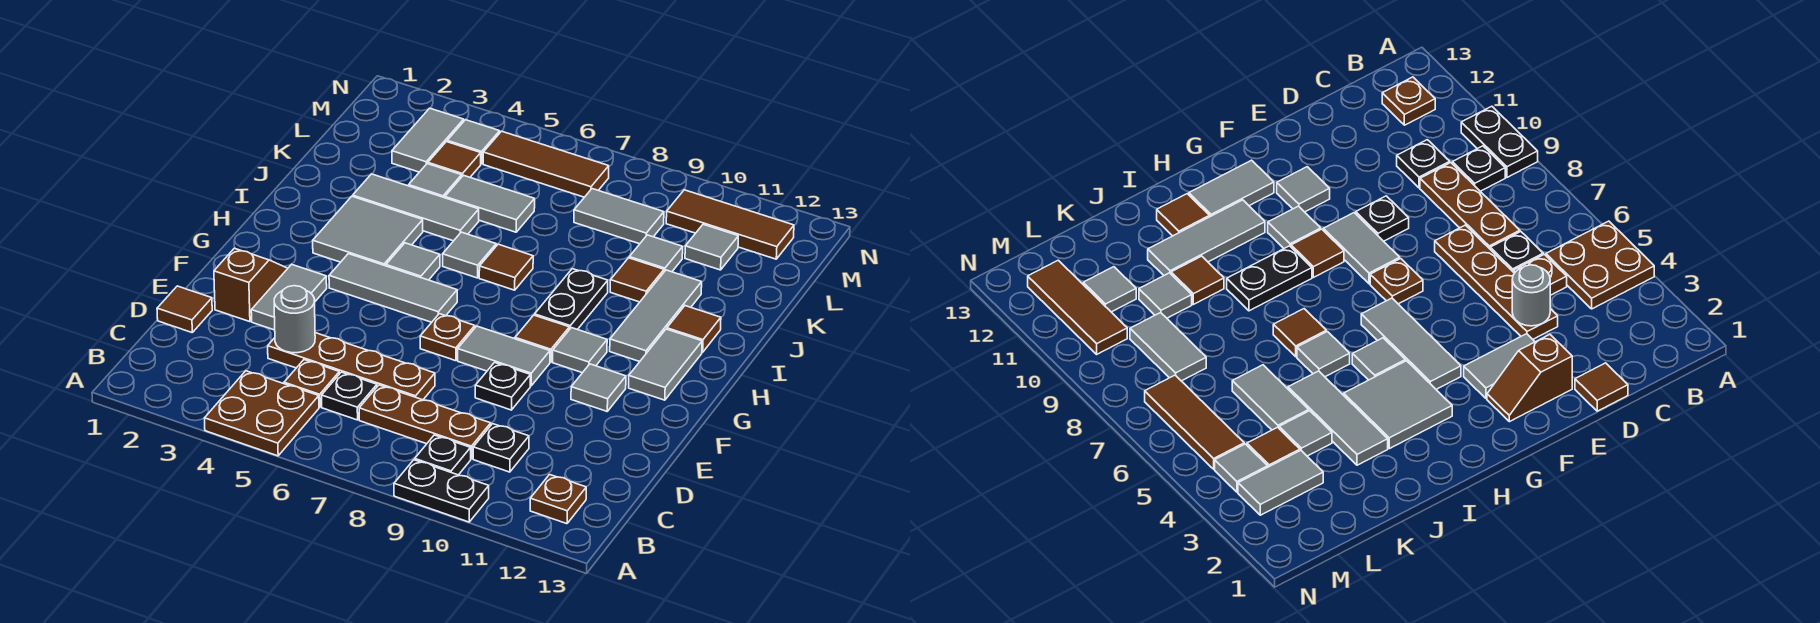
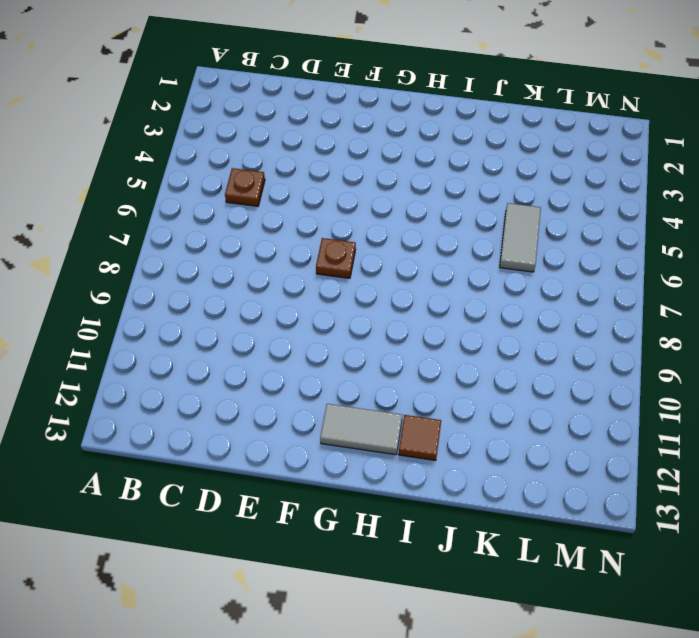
none -> brown plate A4:B5 level 1
none -> black plate A9:A10 level 1
none -> black plate B9 level 1
none -> brown plate B12 level 1

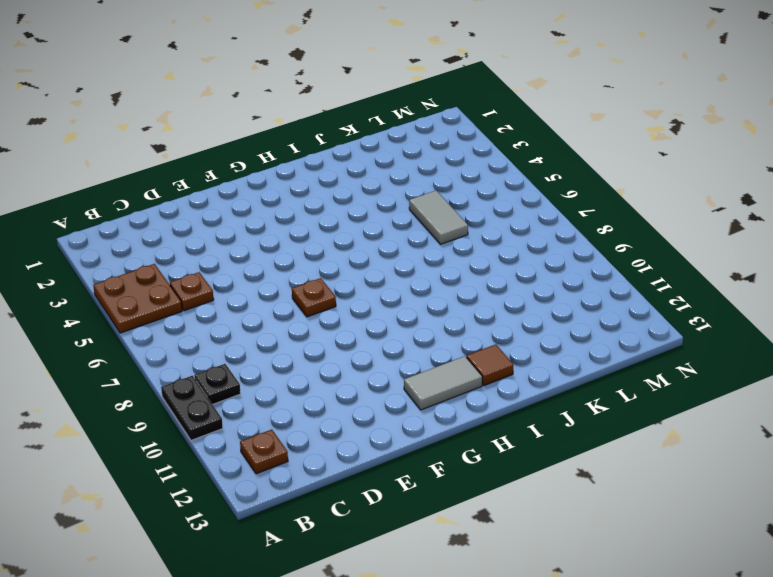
none -> black plate C6 level 1
none -> brown plate C7:C9 level 1
none -> black plate C10 level 1
none -> brown tile D1 level 1

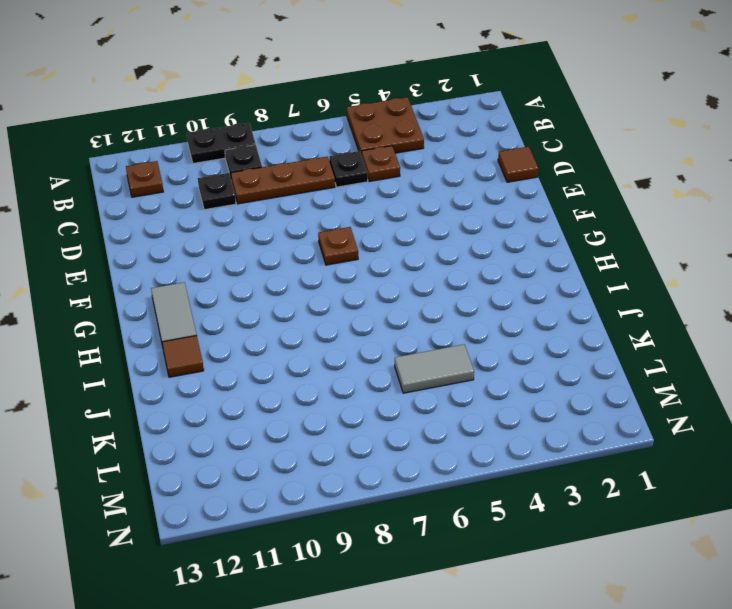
none -> brown plate D4:D7 level 1
none -> brown slope E2:F2 level 1 top E
none -> grey tile E3:F3 level 1
none -> black plate E9 level 1

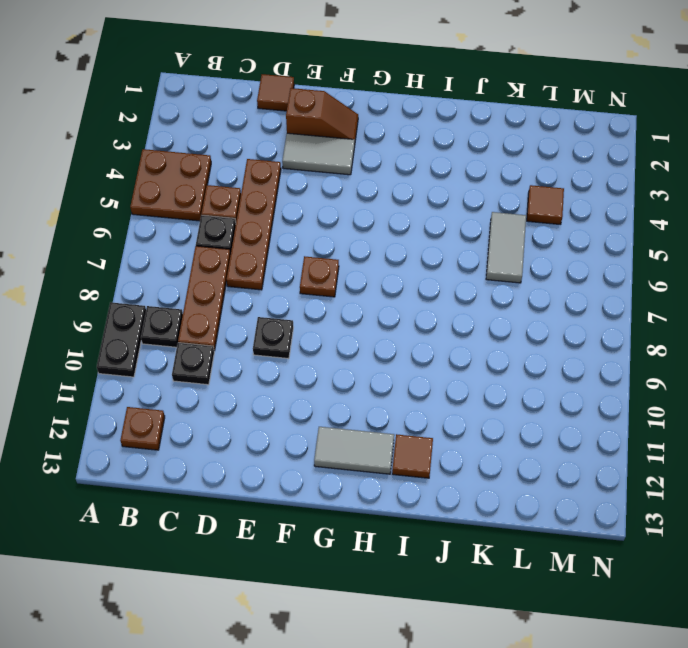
none -> grey tile F8:F9 level 1
none -> grey tile F11 level 1
none -> grey tile G4:G6 level 1
none -> brown tile G9 level 1

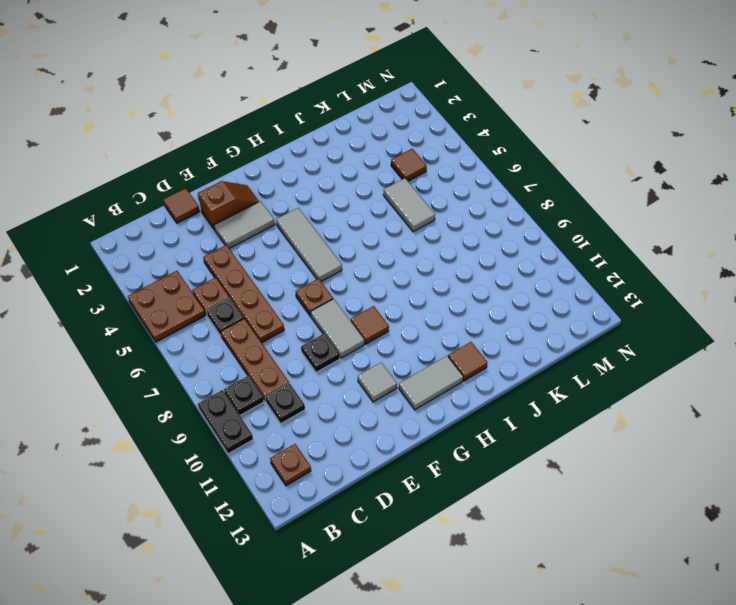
none -> grey tile G10 level 1
none -> grey tile H3:I4 level 1
none -> grey tile H5 level 1
none -> black plate H9:I9 level 1

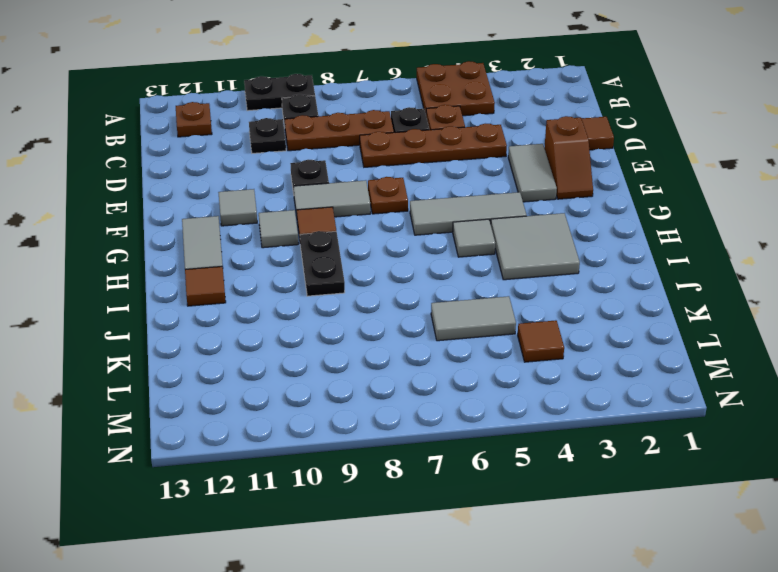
none -> grey tile H11:J11 level 1
none -> grey tile I6 level 1
none -> brown tile I7 level 1
none -> grey tile J3:J5 level 1

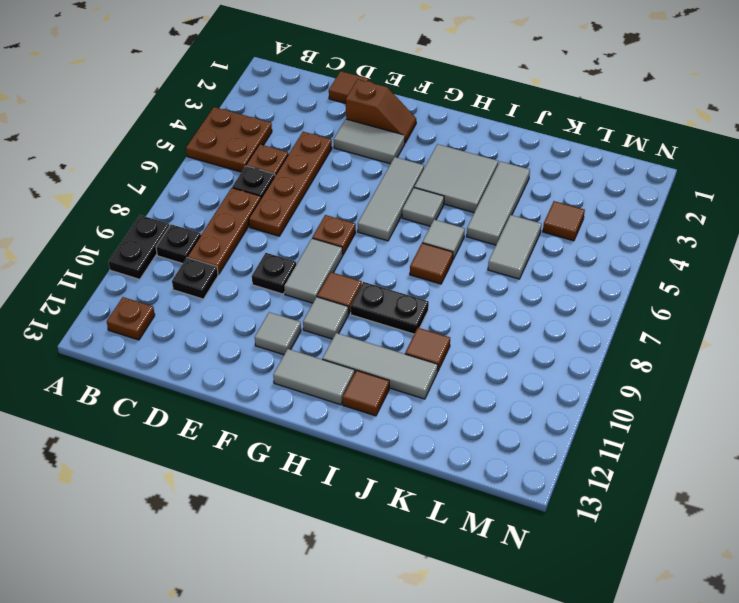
none -> grey tile K4 level 1
none -> grey tile K10 level 1
none -> grey tile L3:M3 level 1
none -> grey tile L8:L9 level 1

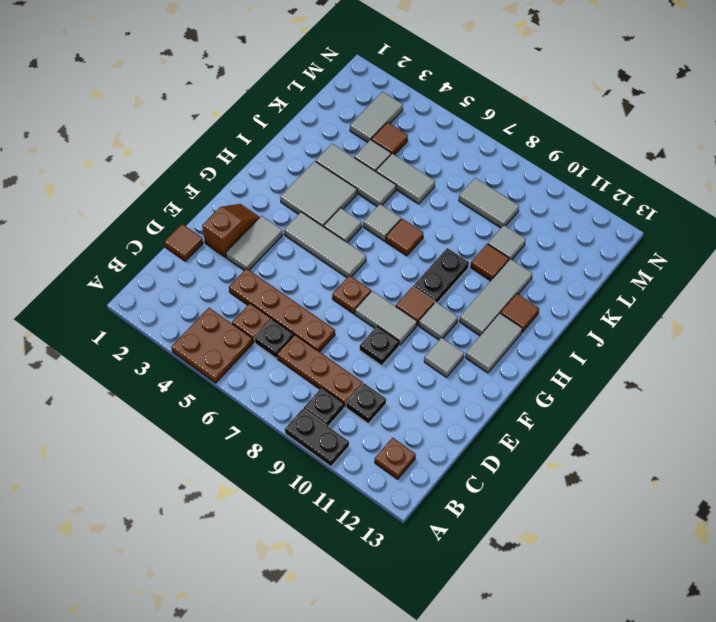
none -> grey tile L11 level 1
none -> grey tile M4 level 1
none -> brown tile M5:M7 level 1
none -> brown tile M10:M12 level 1

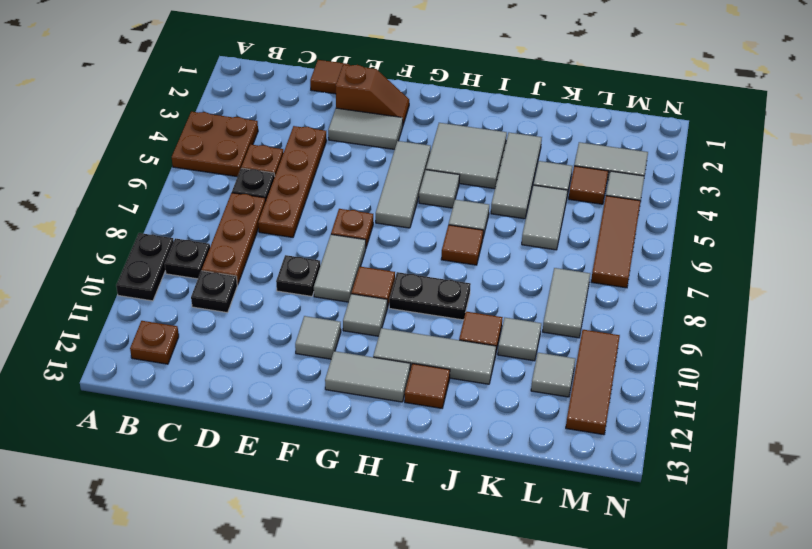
none -> grey round brick D4 level 2

